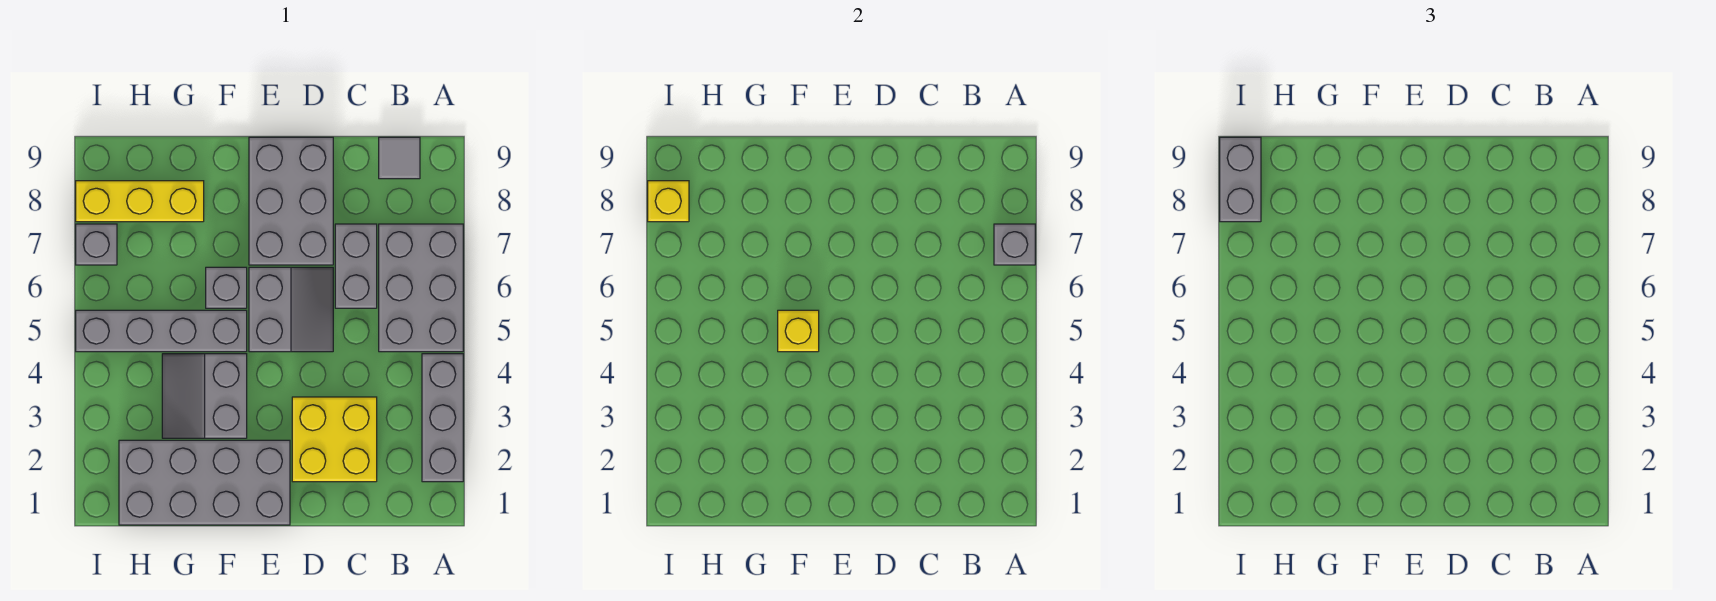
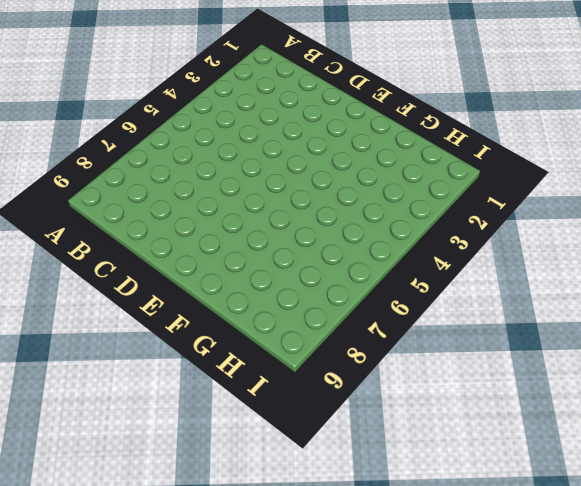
none -> grey brick A2:A4 level 1
none -> grey brick A5:B7 level 1
none -> grey tile B9 level 1

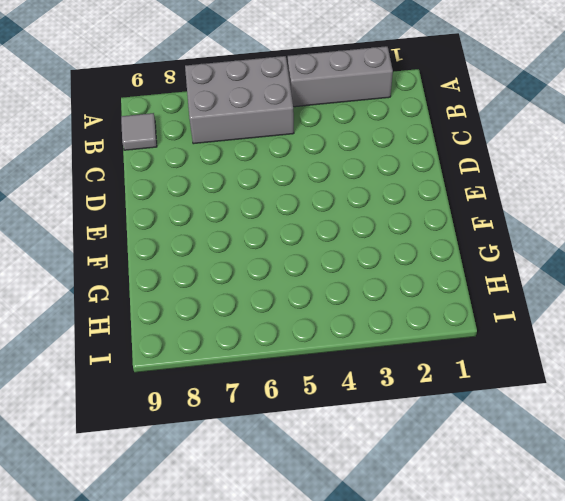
none -> yellow brick C2:D3 level 1
none -> grey brick C6:C7 level 1
none -> grey slope D5:E6 level 1 top E

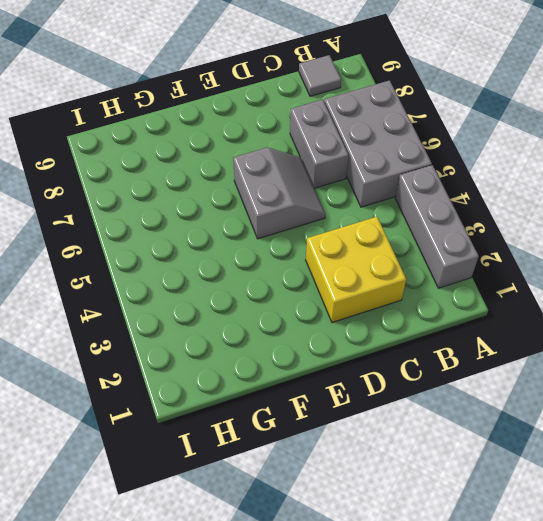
none -> grey brick D7:E9 level 1
none -> grey brick E1:H2 level 1
none -> grey slope F3:G4 level 1 top F

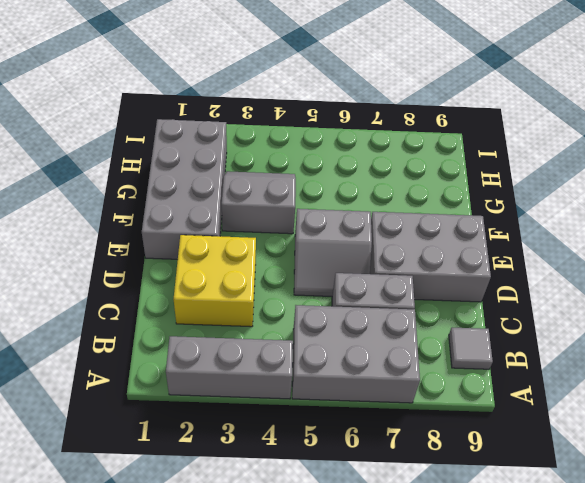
none -> grey brick F5:I5 level 1
none -> grey brick F6 level 1
none -> yellow brick G8:I8 level 1

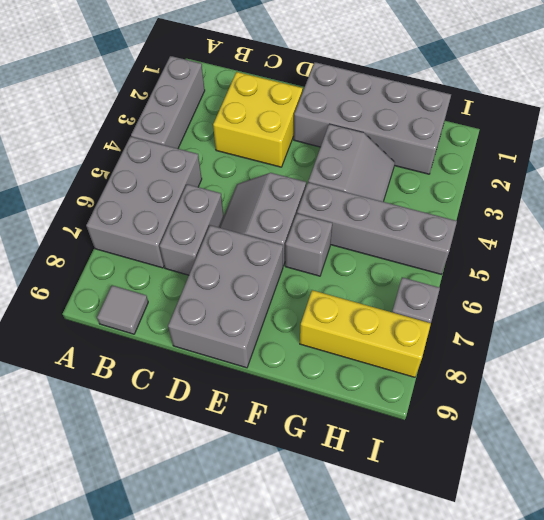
none -> grey brick A7 level 2
none -> yellow brick F5 level 2
none -> yellow brick I8 level 2

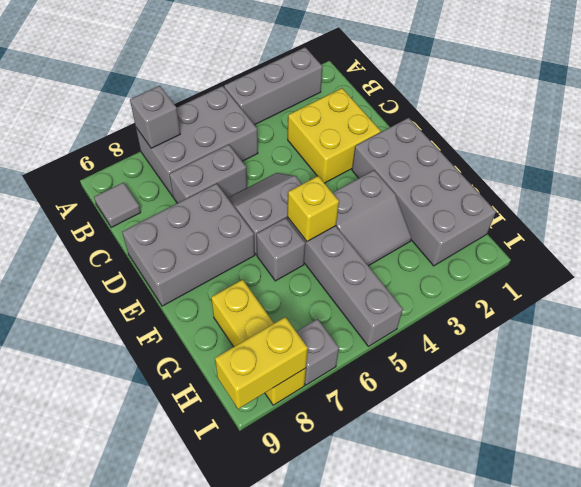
yellow brick I8:I9 level 2 -> yellow brick I8 level 2
none -> grey brick I8:I9 level 3

